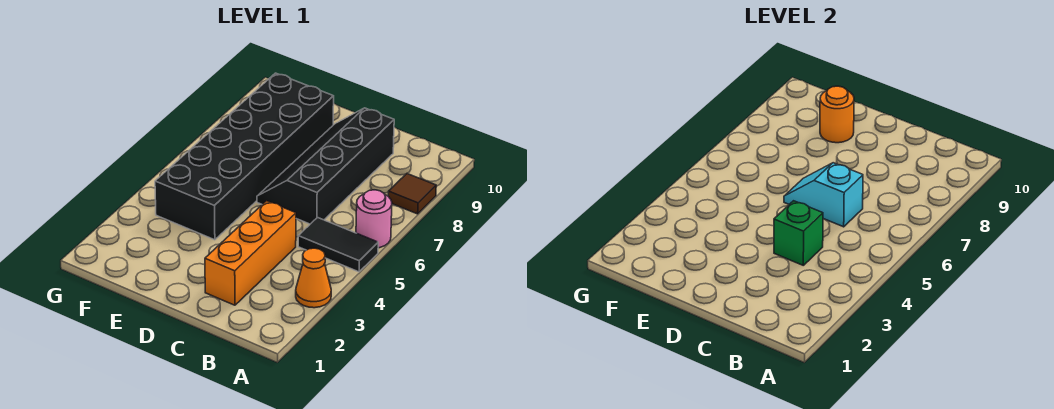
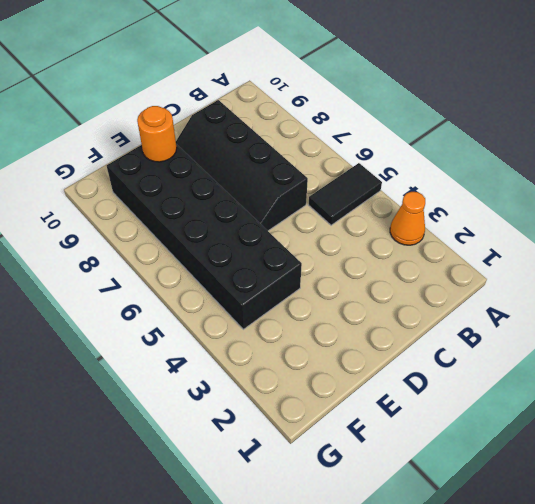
none -> pink round brick A6 level 1
none -> brown tile A8 level 1

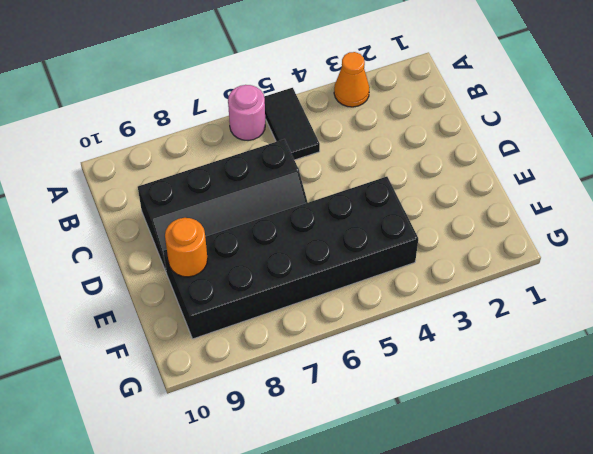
none -> brown tile A8 level 1
none -> orange brick C2:C4 level 1

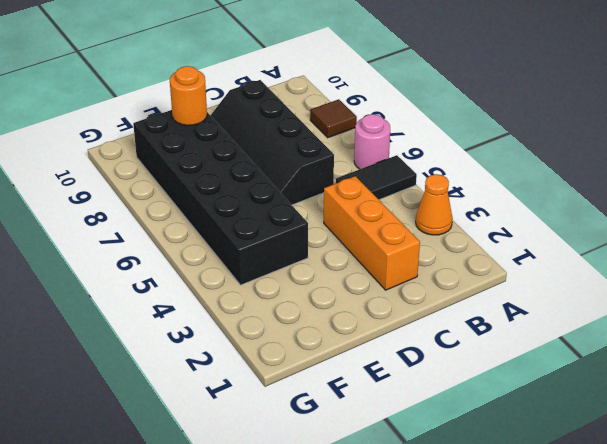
none -> green brick C4 level 2
none -> cyan slope C6:D6 level 2 top C

